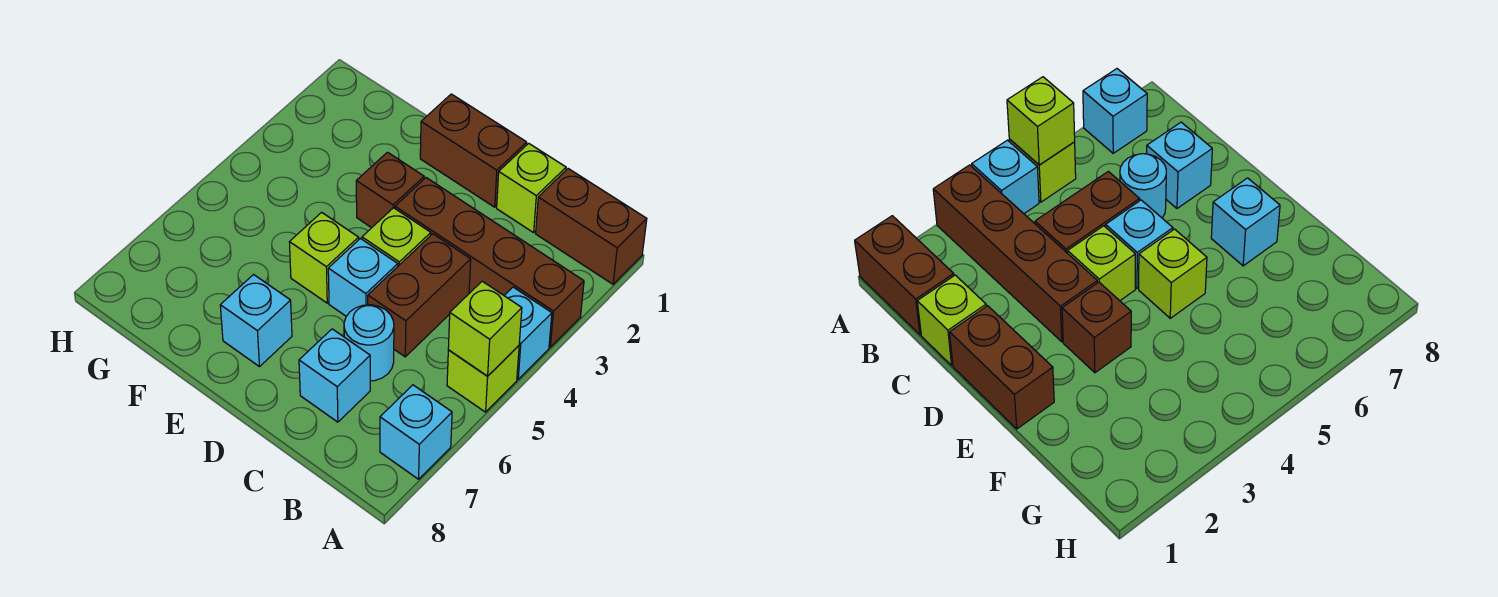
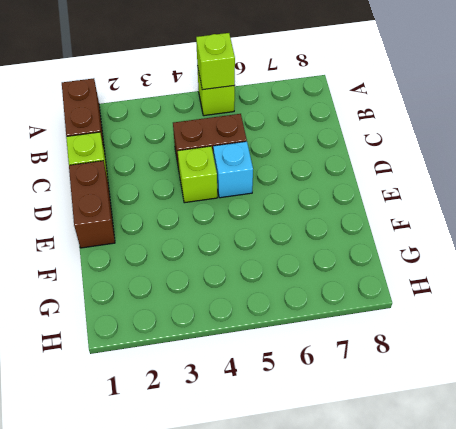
none -> brown brick A3:D3 level 1
none -> cyan brick A4 level 1
none -> cyan brick A7 level 1

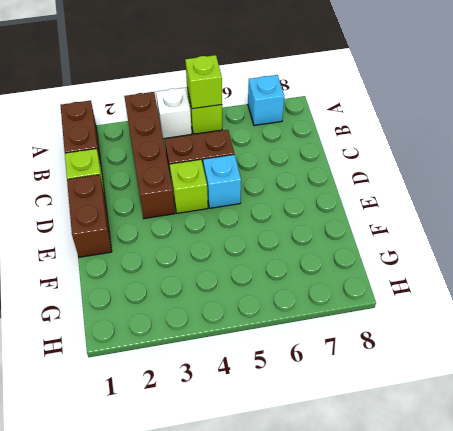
white brick A4 level 1 -> cyan brick A4 level 1
none -> cyan round brick C6 level 1
none -> cyan brick C7 level 1
none -> brown brick E3 level 1

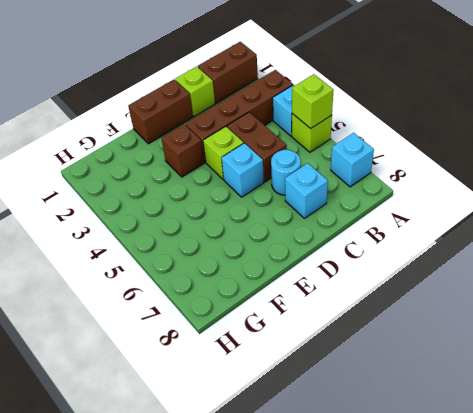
none -> lime brick E5 level 1
none -> cyan brick E7 level 1

